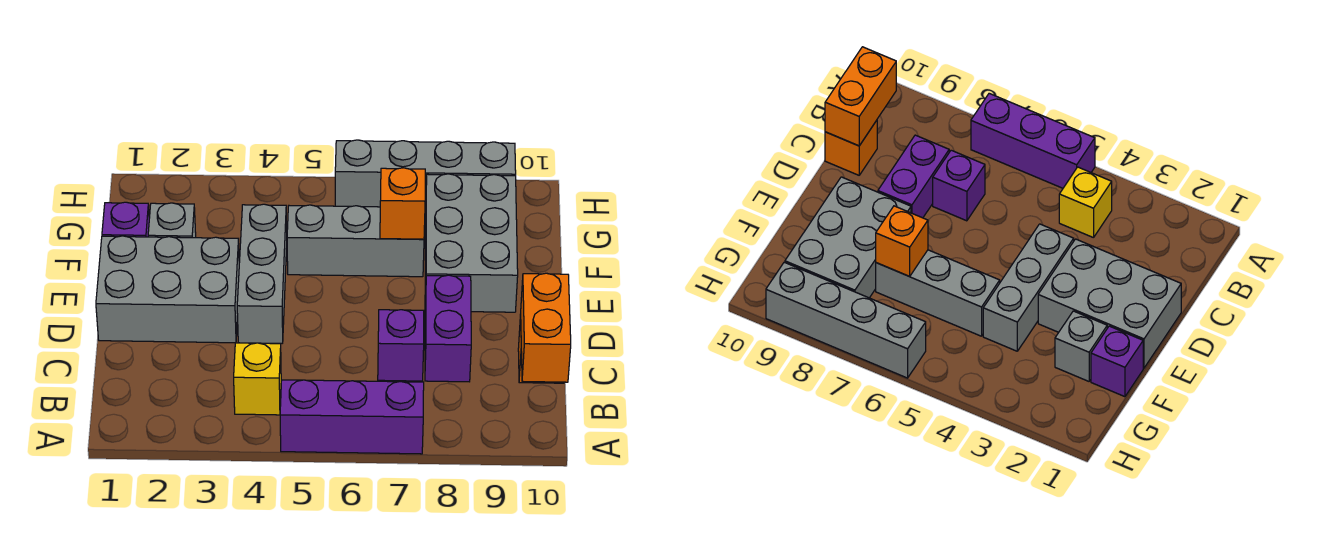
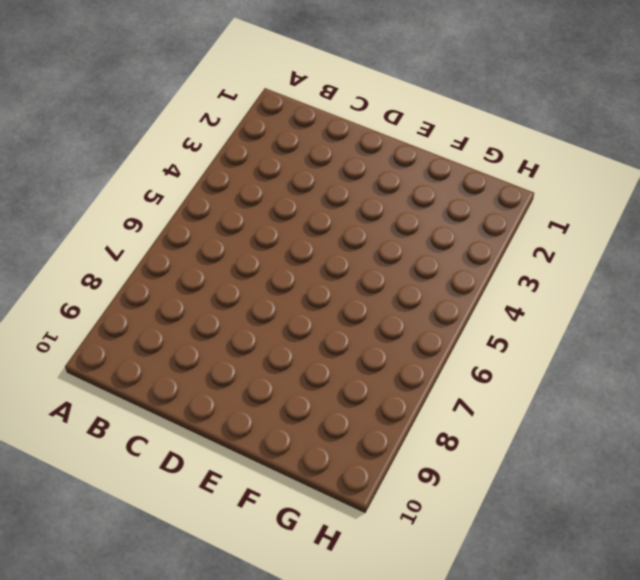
none -> purple brick A5:A7 level 1
none -> yellow brick B4 level 1
none -> purple brick C7 level 1

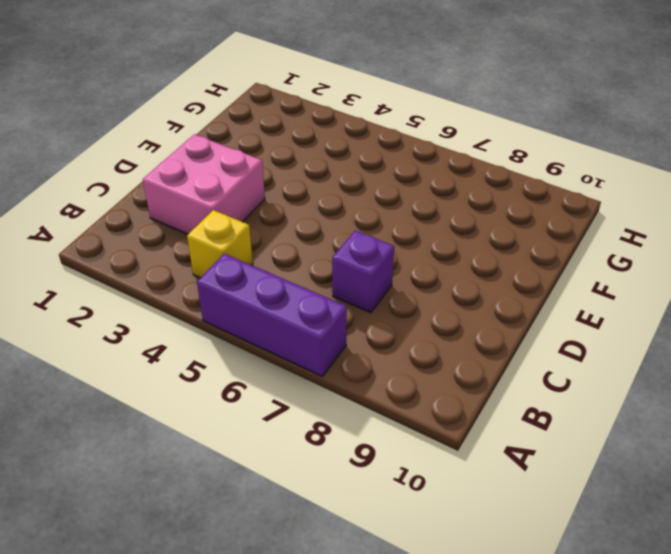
pink brick C2:D3 level 1 -> grey brick D1:E3 level 1
none -> purple brick C8:D8 level 1
none -> orange brick C10 level 1
none -> grey brick D4:F4 level 1

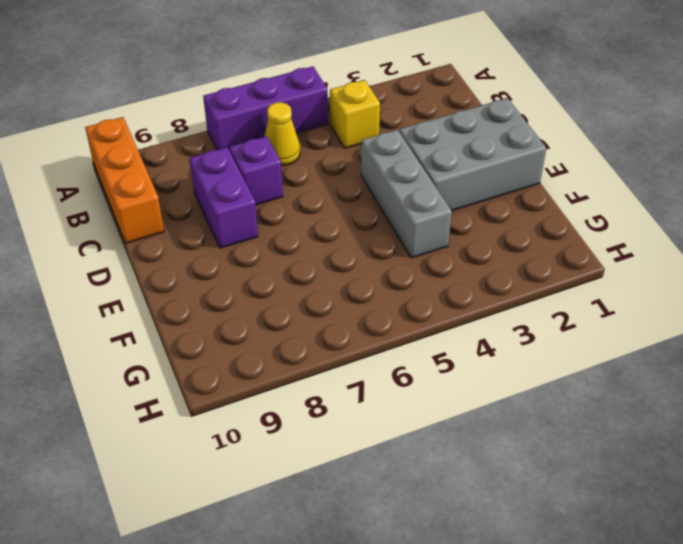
orange brick A10:C10 level 1 -> orange brick C10 level 1
yellow cone B6 level 1 -> none
none -> grey brick E8:G9 level 1
none -> purple brick F1 level 1
none -> grey brick F2 level 1

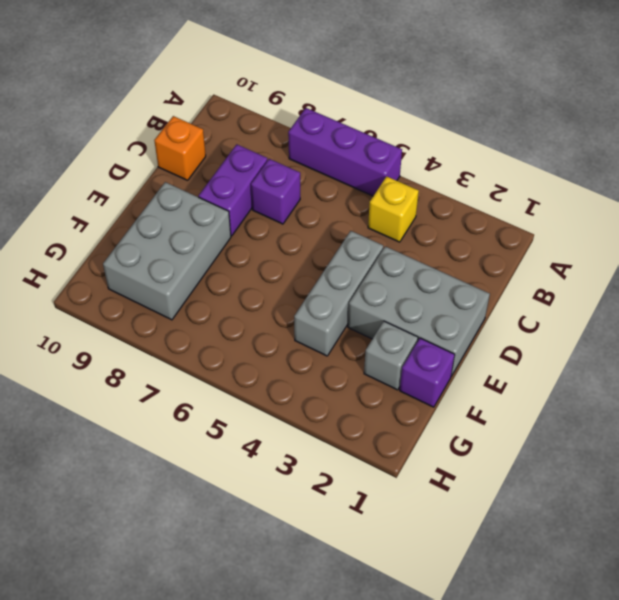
none -> grey brick F5:F7 level 1
none -> grey brick H6:H9 level 1
none -> orange brick B10:C10 level 2

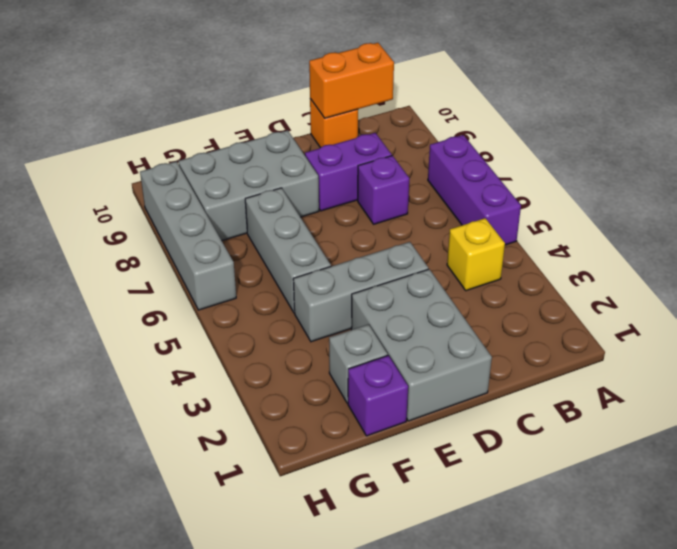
none -> orange brick F7 level 2

